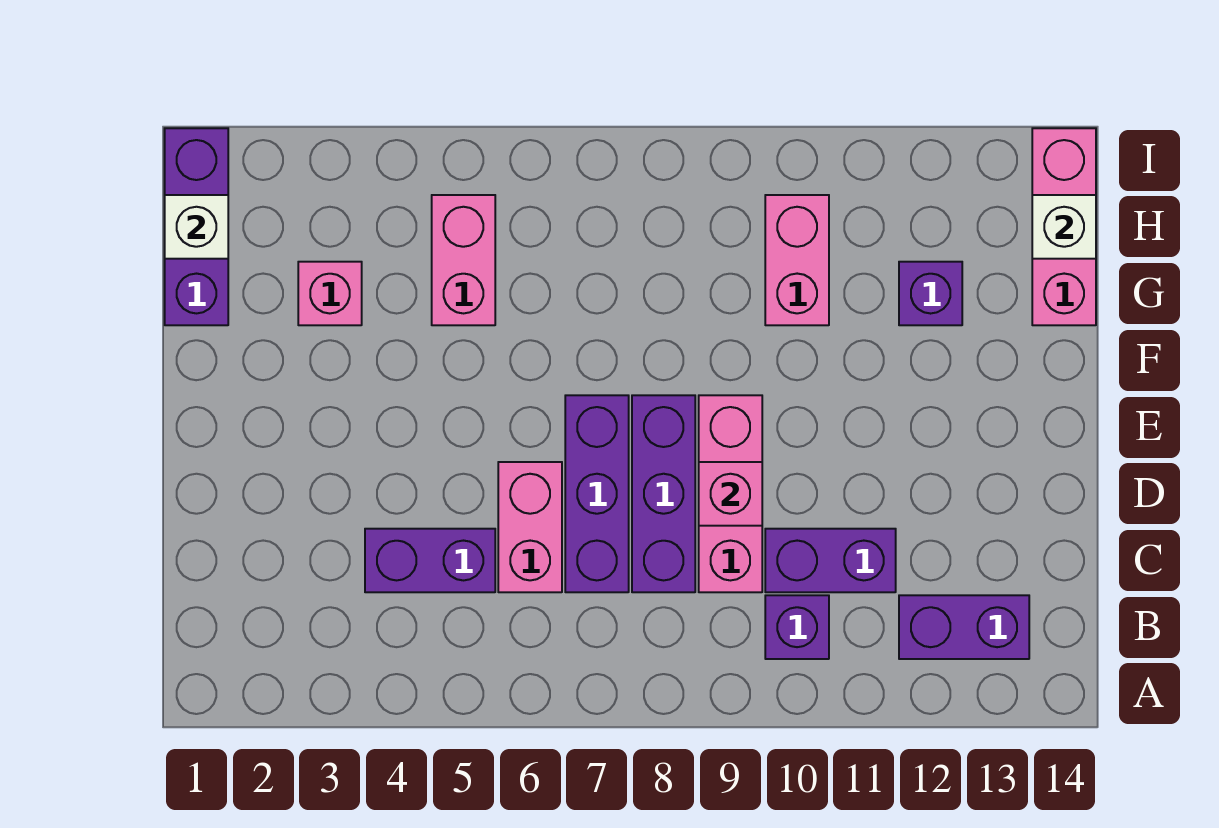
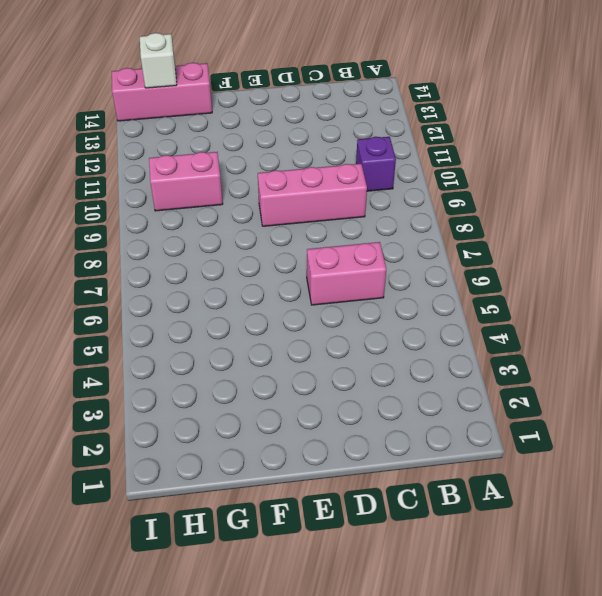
none -> purple brick B12:B13 level 1
none -> purple brick C4:C5 level 1
none -> purple brick C7:E7 level 1

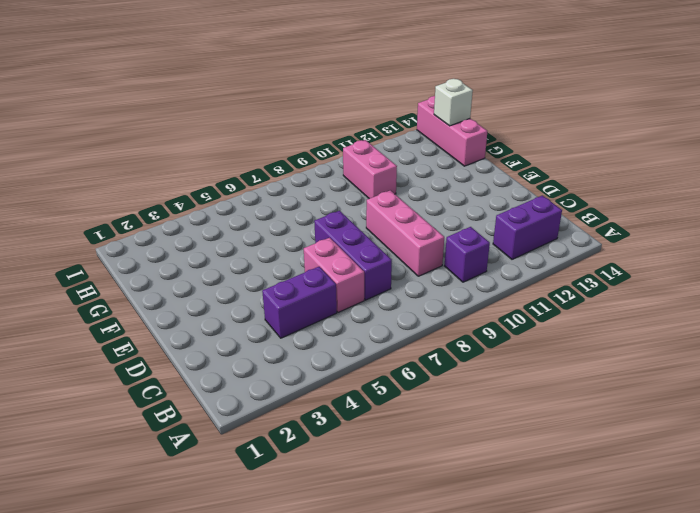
none -> purple brick C8:E8 level 1
none -> purple brick C10:C11 level 1
none -> purple brick G1:I1 level 1

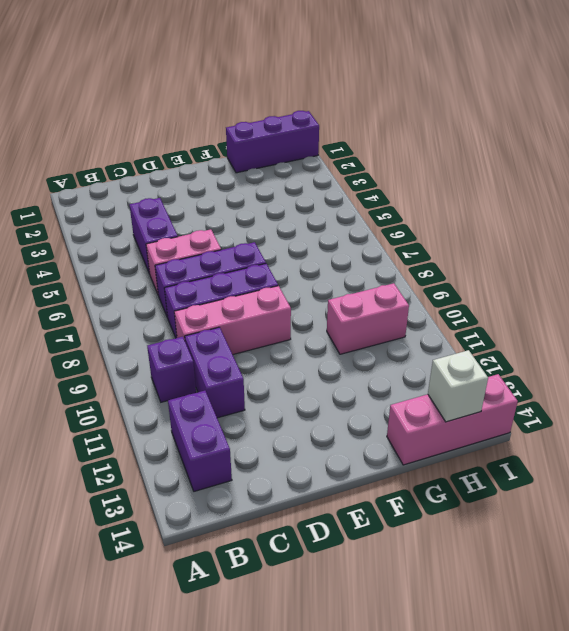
none -> pink brick G3 level 1
none -> pink brick G5:H5 level 1
none -> purple brick G12 level 1

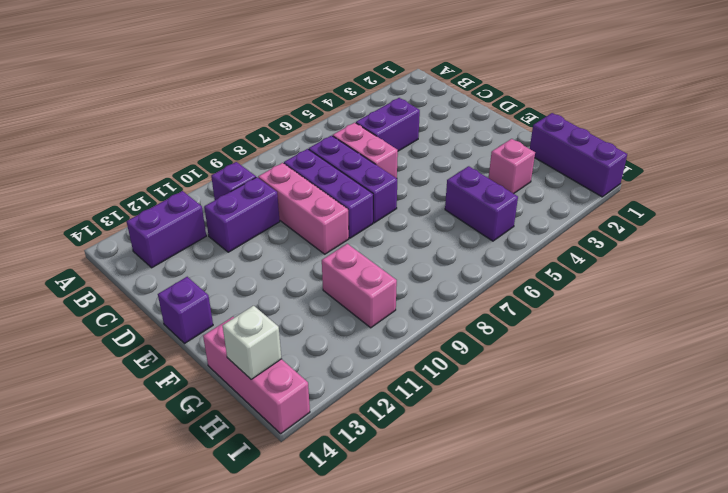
purple brick E14 level 1 -> purple brick G12 level 1
purple brick G5:H5 level 1 -> pink brick G5:H5 level 1
none -> pink brick D9 level 2
none -> white brick H1 level 2

